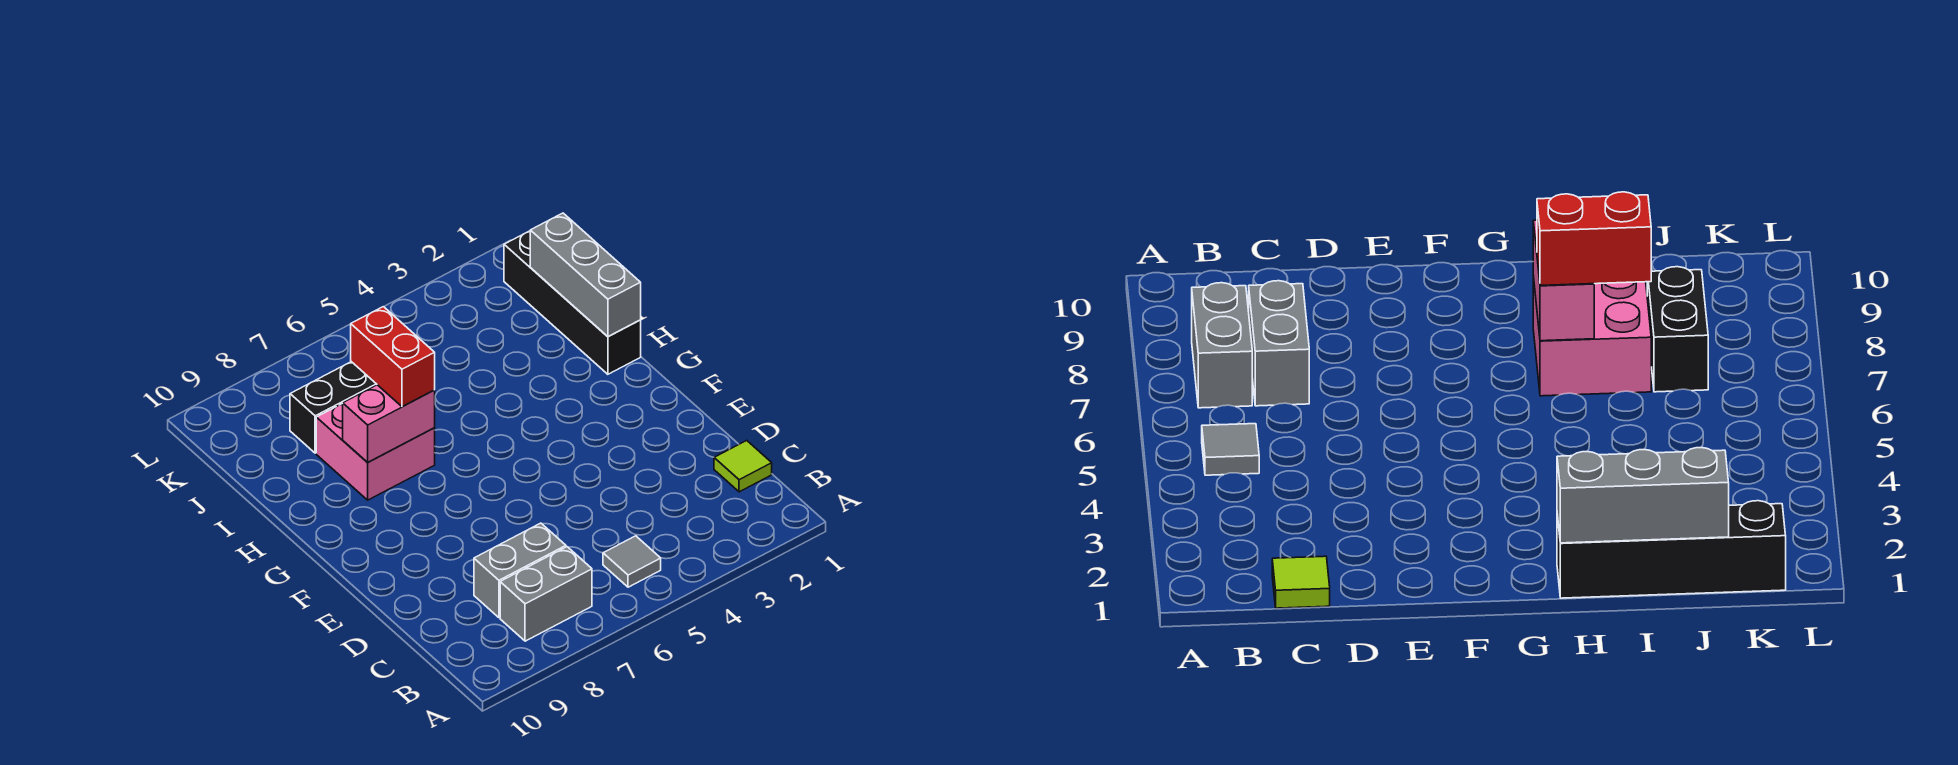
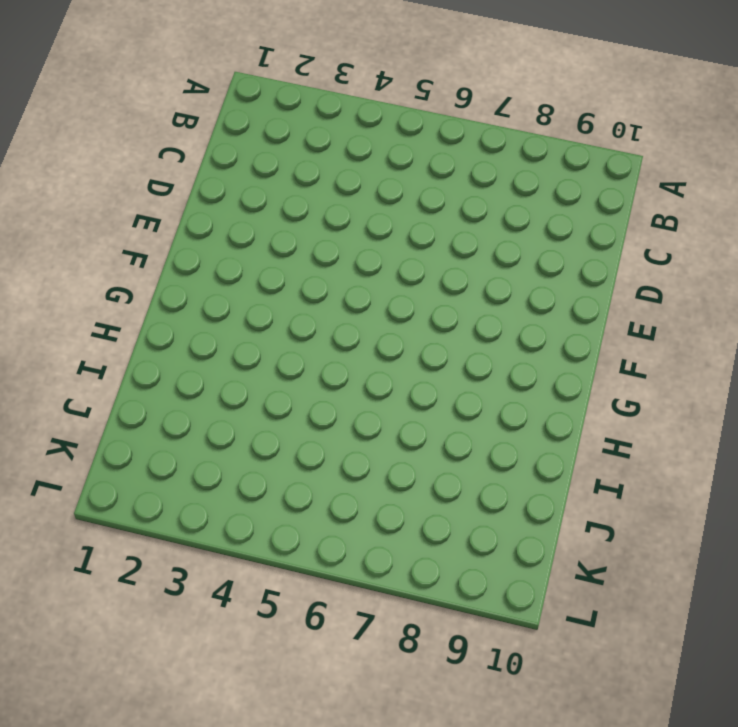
none -> grey tile B5 level 1
none -> grey brick B7:B8 level 1

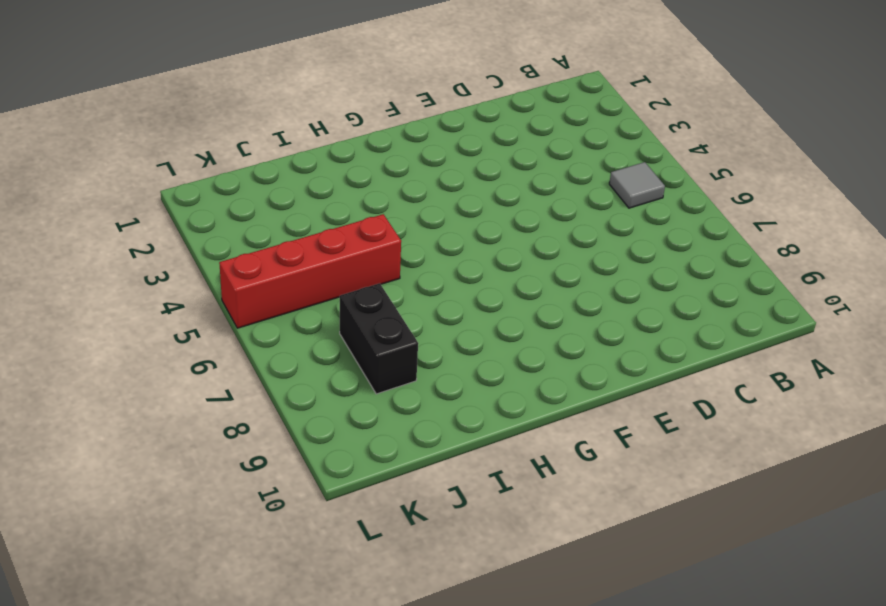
red brick I5:L5 level 1 -> none
none -> grey brick B7:B8 level 1
none -> lime tile C1 level 1

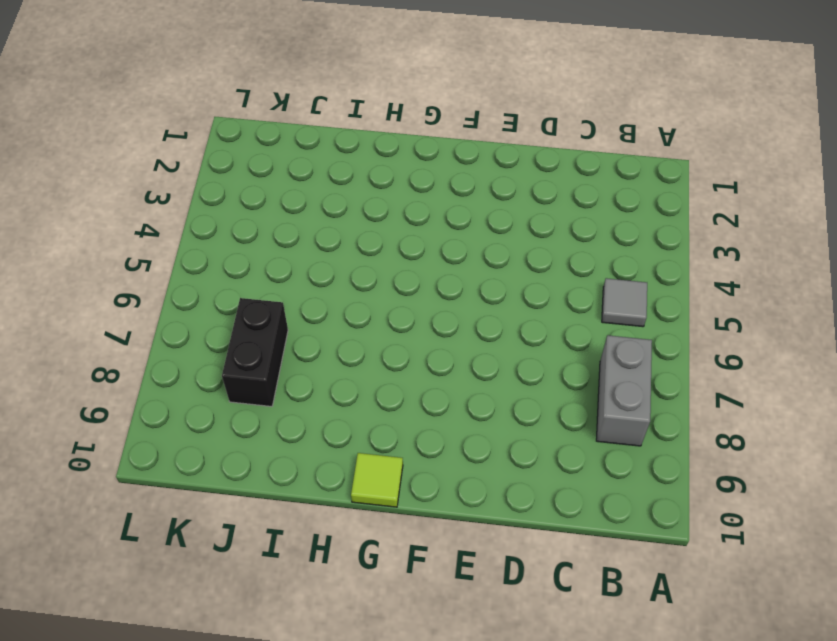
lime tile G10 level 1 -> lime tile C1 level 1
none -> grey brick C7:C8 level 1
none -> black brick H1:K1 level 1

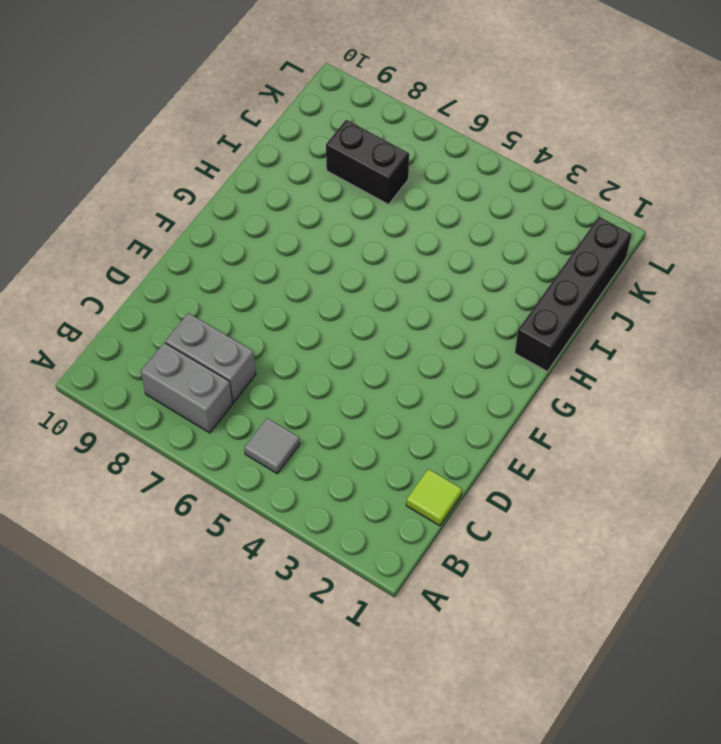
none -> pink brick H7:I8 level 1
none -> grey brick H1:J1 level 2

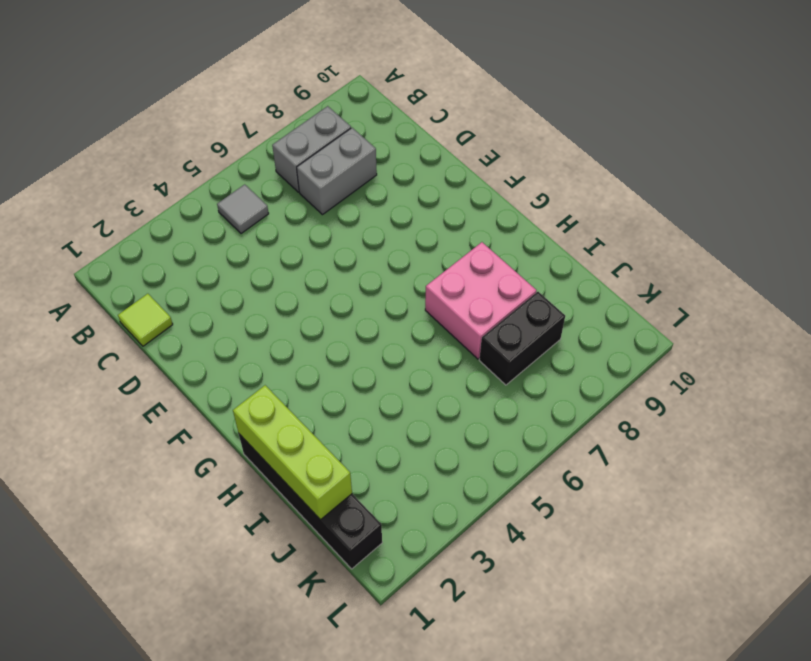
lime brick H1:J1 level 2 -> grey brick H1:J1 level 2
none -> pink brick H7:H8 level 2
none -> red brick H7:I7 level 3

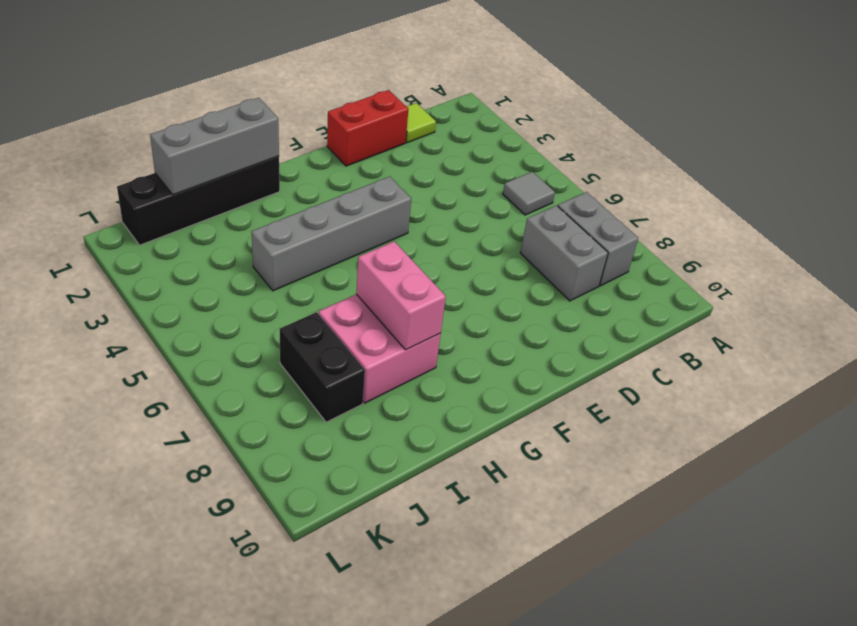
red brick D1:E1 level 1 -> red brick H7:I7 level 3
grey brick F4:I4 level 1 -> none

